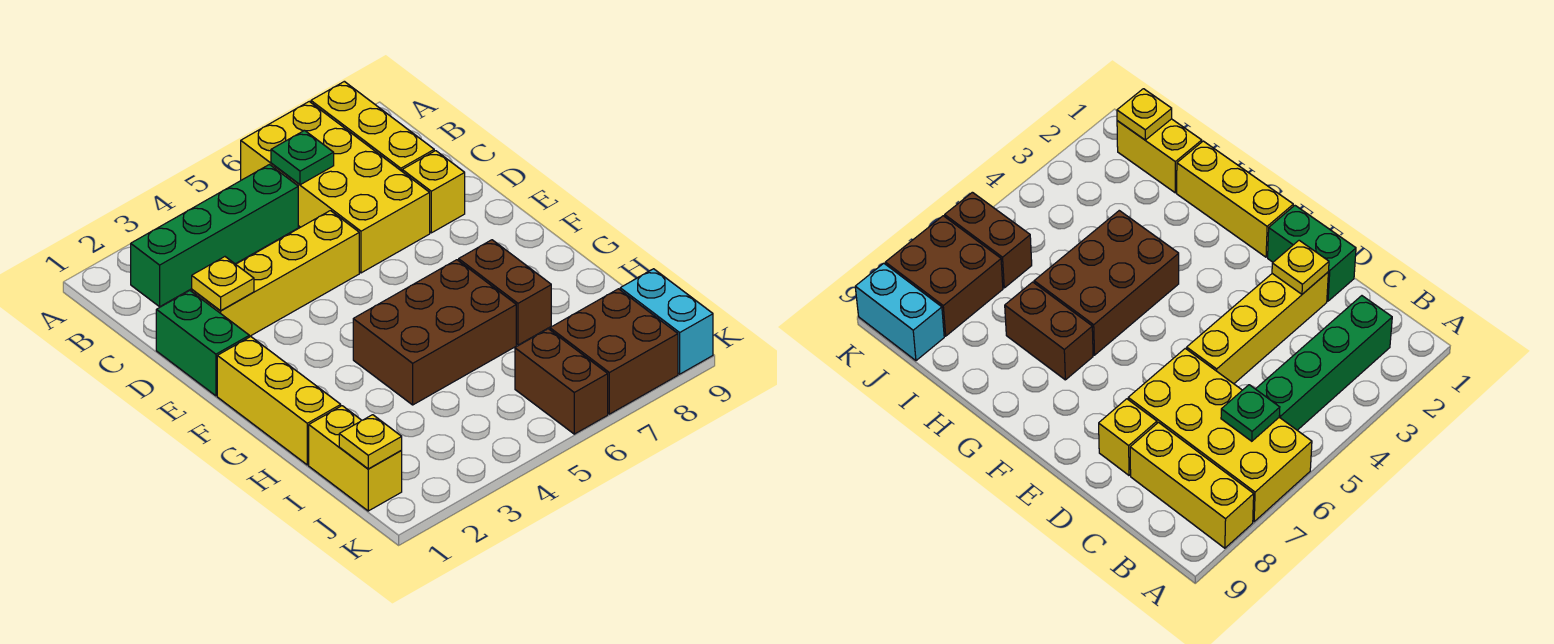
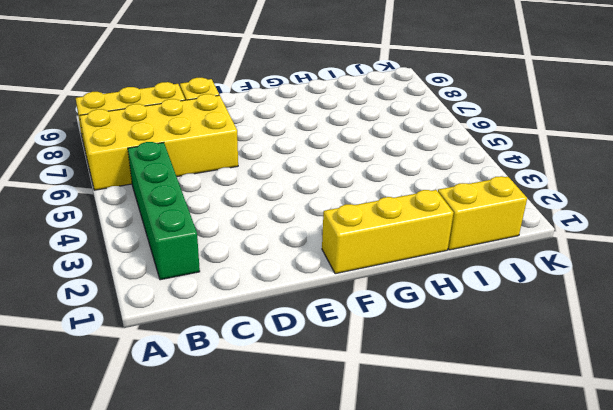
none -> green brick D1:E1 level 1
none -> yellow brick D2:D5 level 1
none -> brown brick G4:H6 level 1

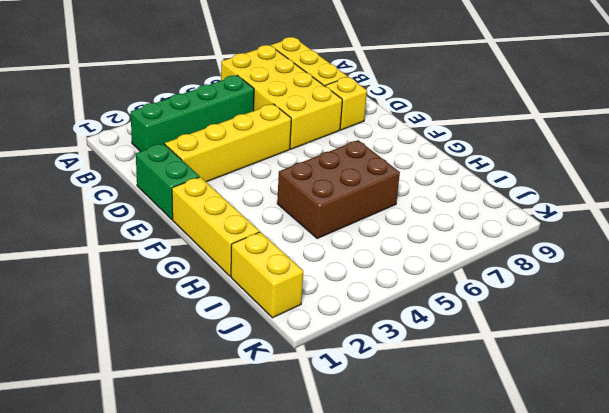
none -> brown brick G7:H7 level 1
none -> brown brick J6:K6 level 1
none -> brown brick J7:K8 level 1

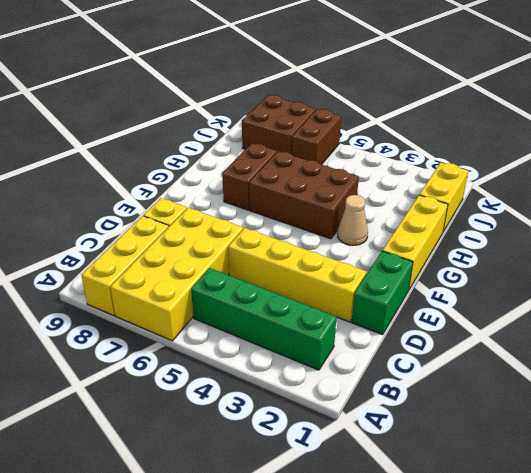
tan cone G3 level 1 -> none
none -> cyan brick J9:K9 level 1
none -> green plate B6 level 2
none -> yellow plate D2 level 2

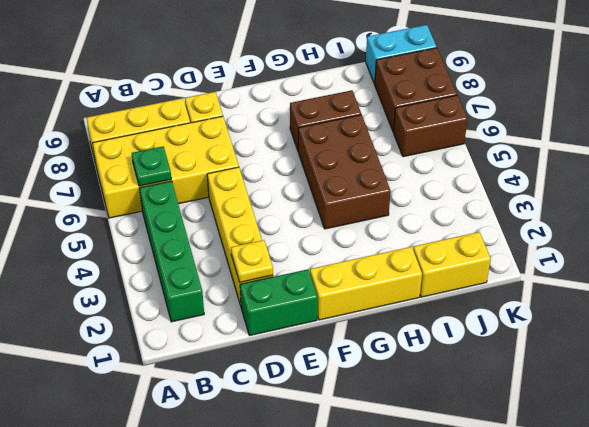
none -> yellow plate J1 level 2

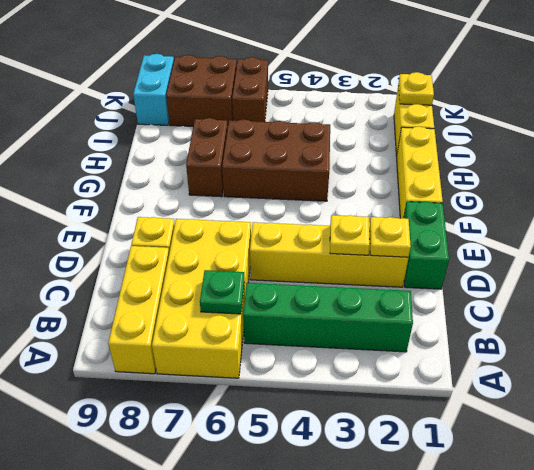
yellow plate D3 level 2 -> none

